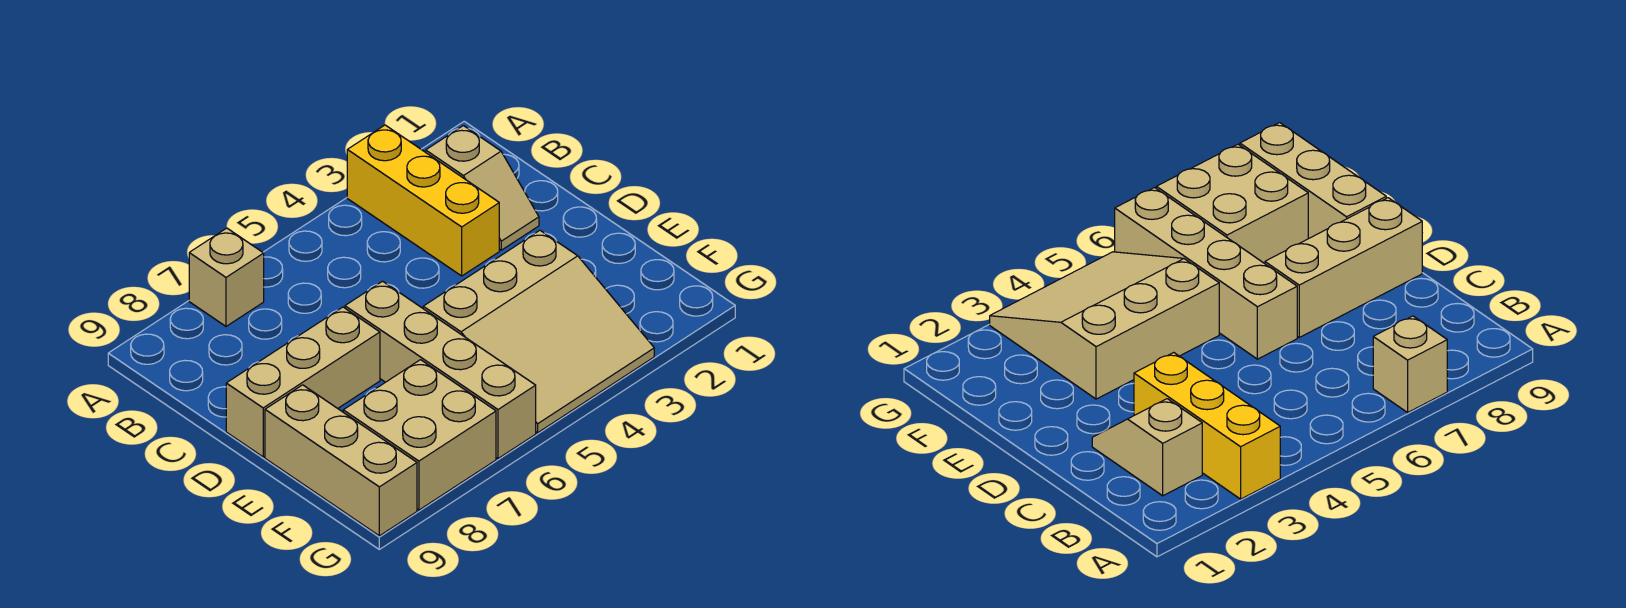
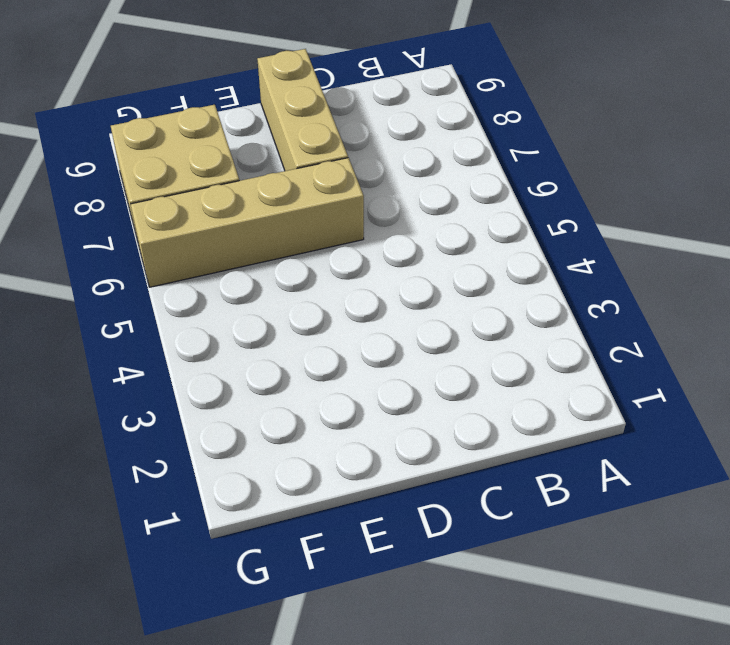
none -> yellow brick A3:C3 level 1
none -> tan brick A7 level 1

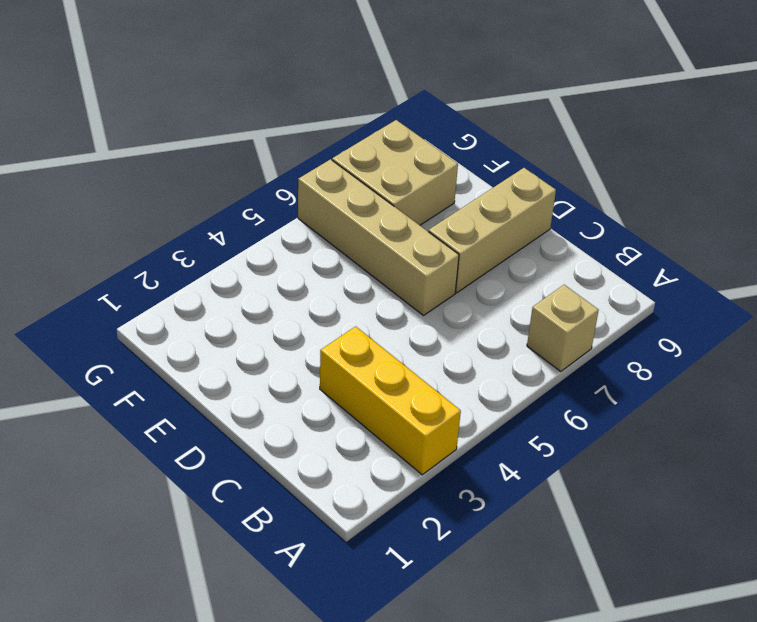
none -> tan slope B2:C2 level 1 top B
none -> tan slope E3:G5 level 1 top E

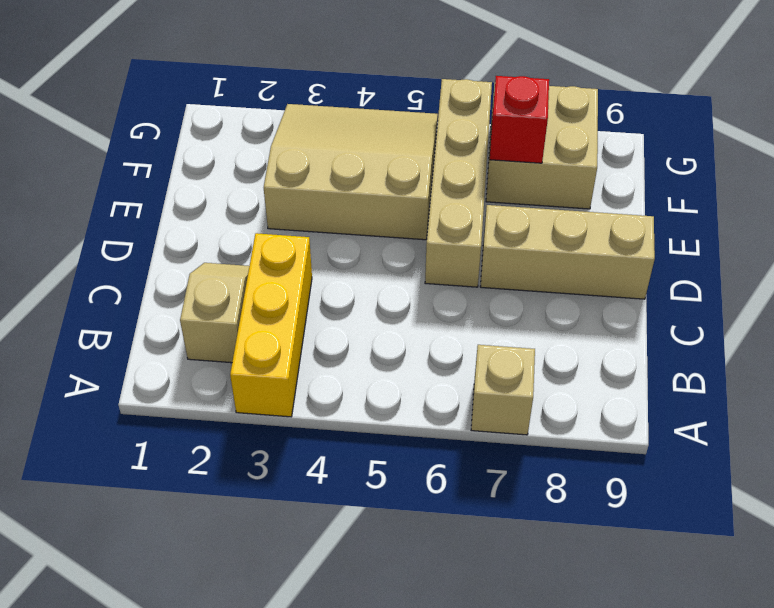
red brick F7 level 2 -> none
none -> tan brick E9:G9 level 1

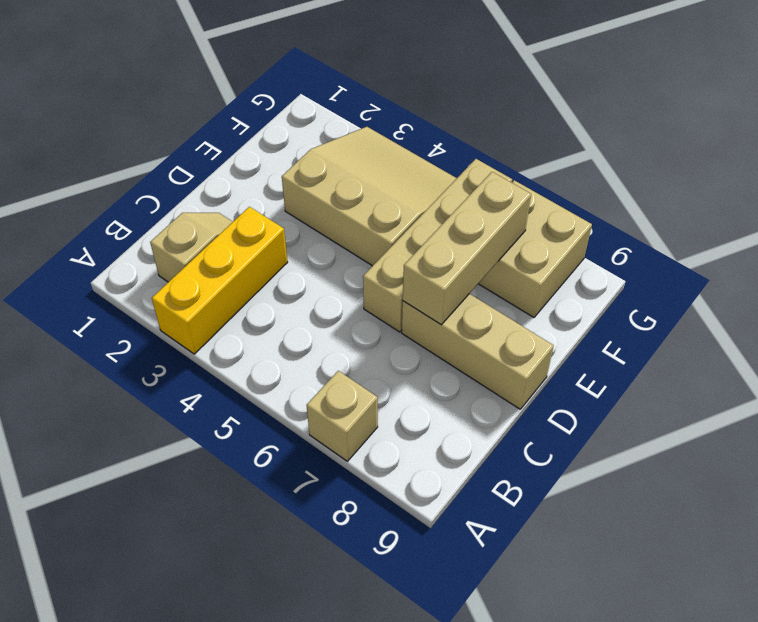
tan brick D7:F7 level 2 -> tan brick E9:G9 level 1

